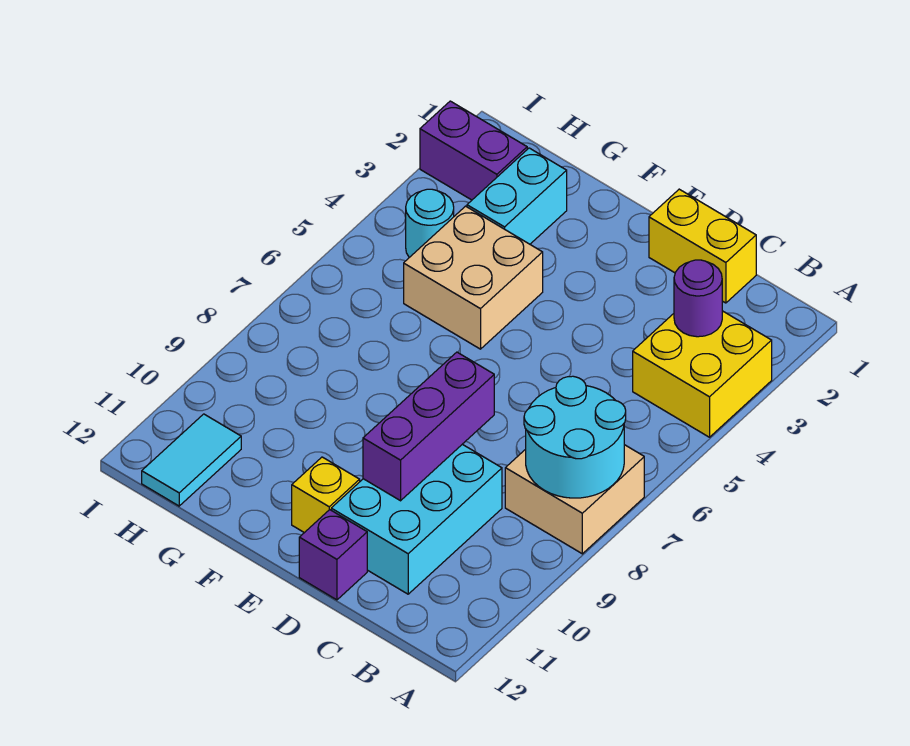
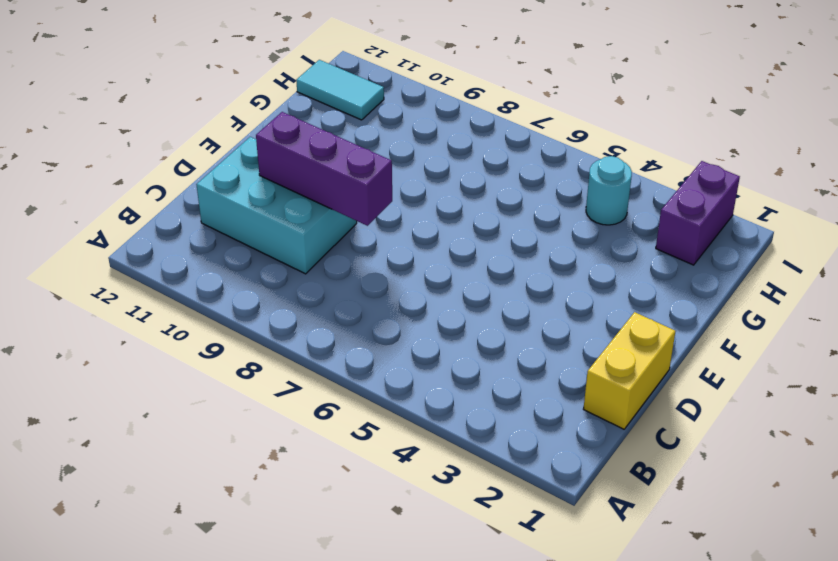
none -> yellow brick A3:B4 level 1
none -> tan brick A7:B8 level 1
none -> purple brick D12 level 1

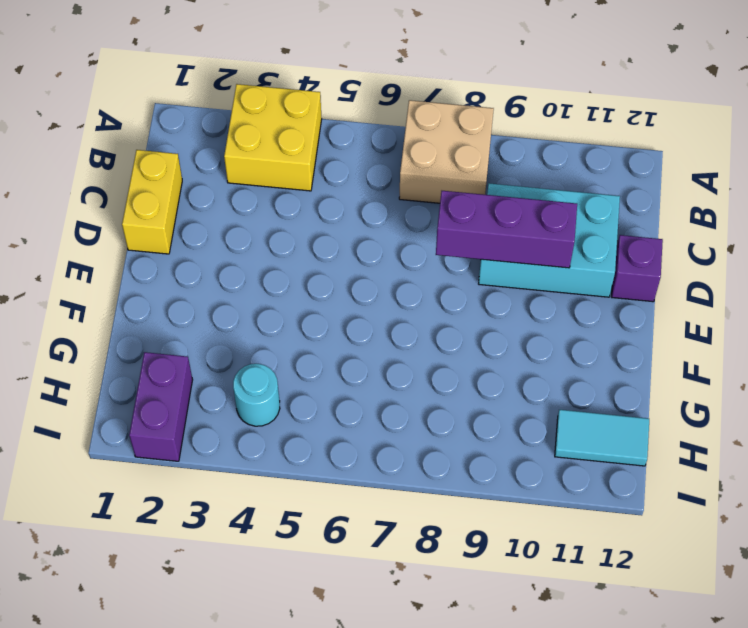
none -> yellow brick E11 level 1
none -> tan brick F4:G5 level 1
none -> cyan brick G2:G3 level 1

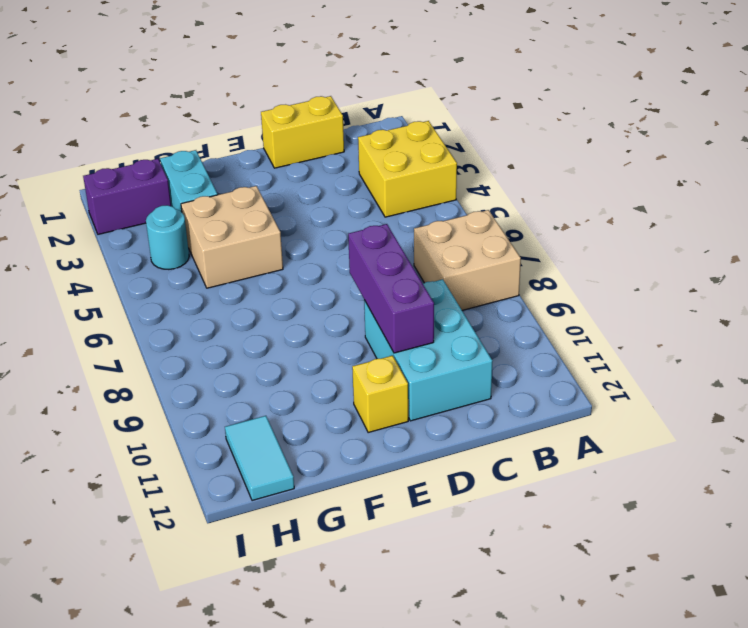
none -> purple brick D12 level 1
none -> cyan round brick A7:B8 level 2
none -> purple round brick B3 level 2

